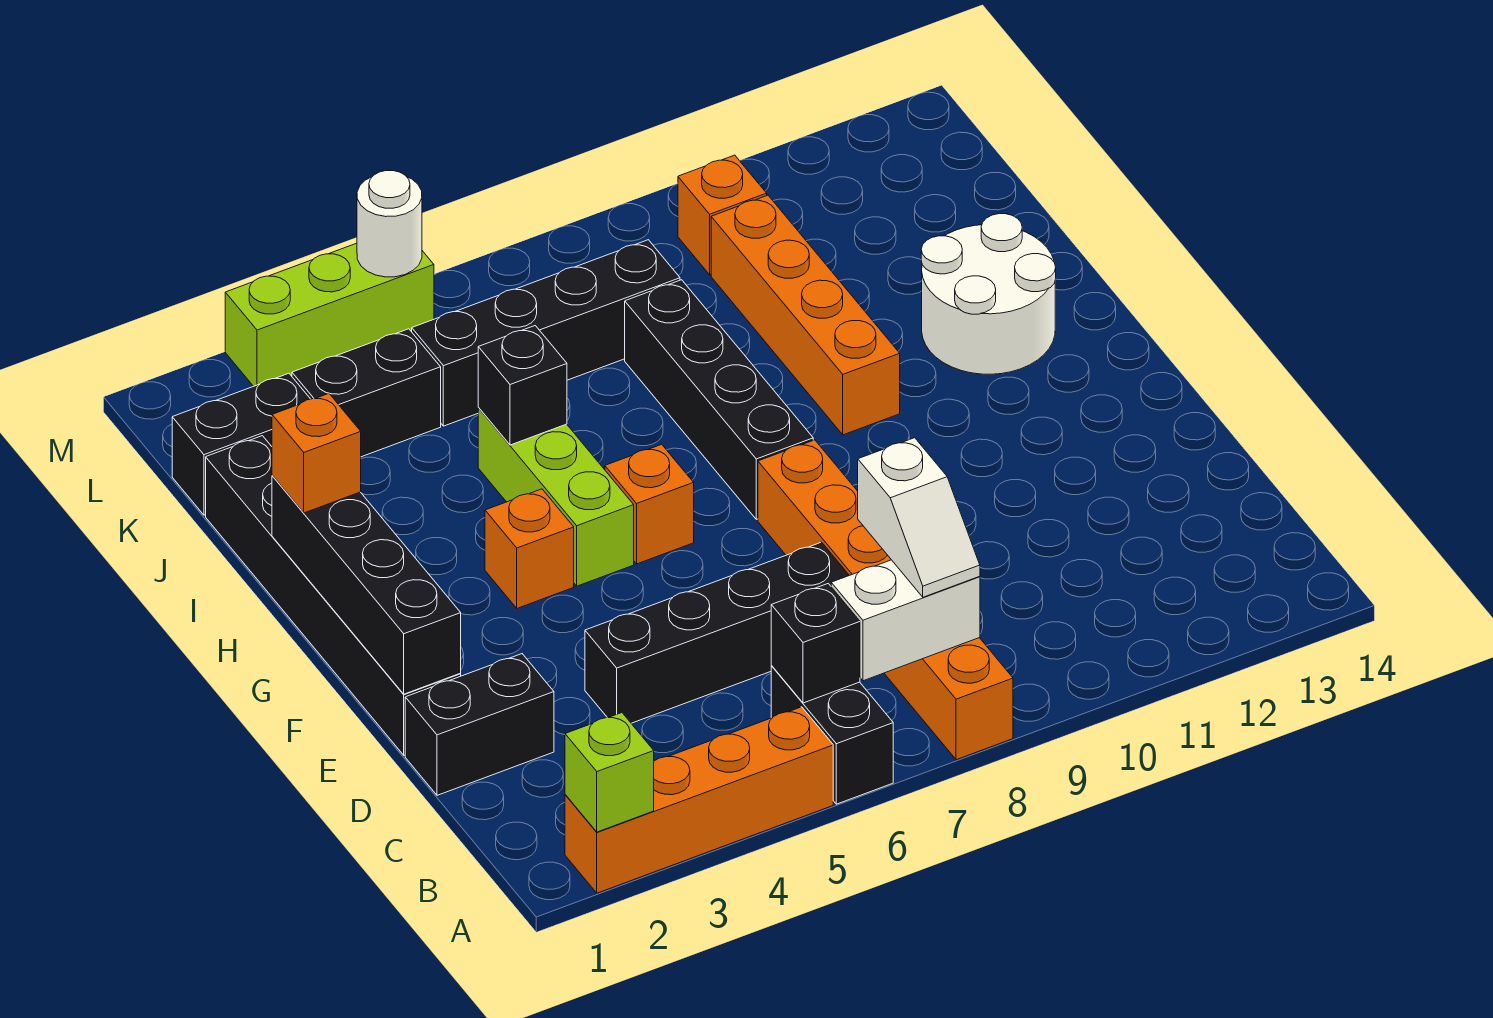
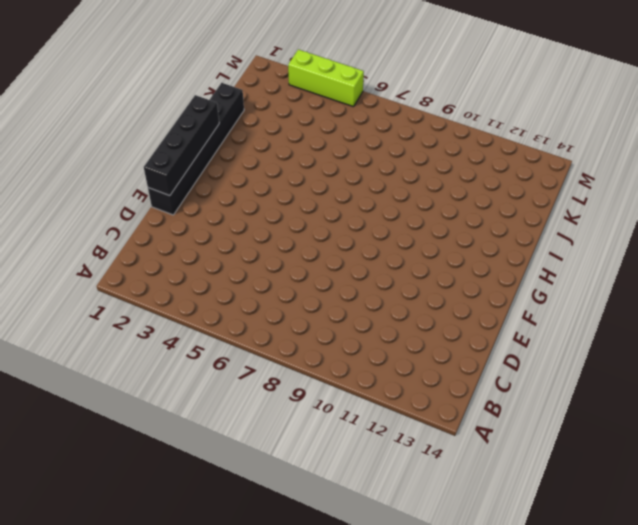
none -> orange brick A2:A5 level 1
none -> black brick A6:B6 level 1
none -> orange brick A8:F8 level 1

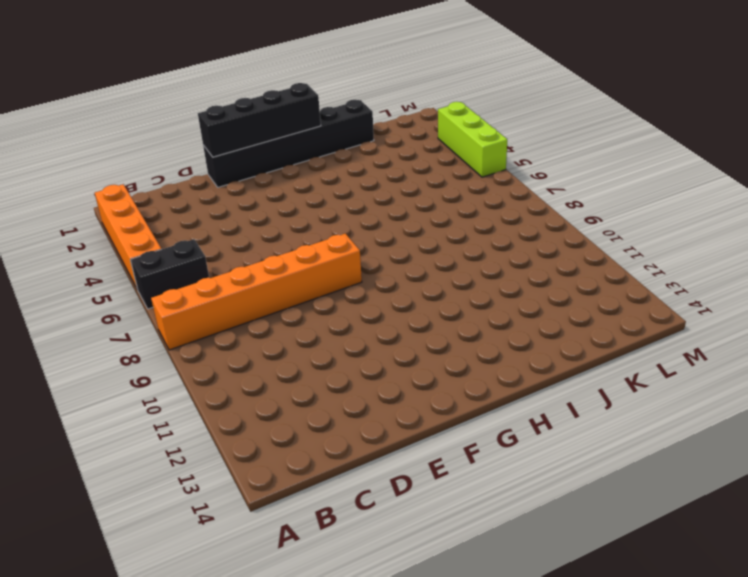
none -> black brick D1:D2 level 1
none -> black brick D4:D7 level 1
none -> orange brick G4 level 1

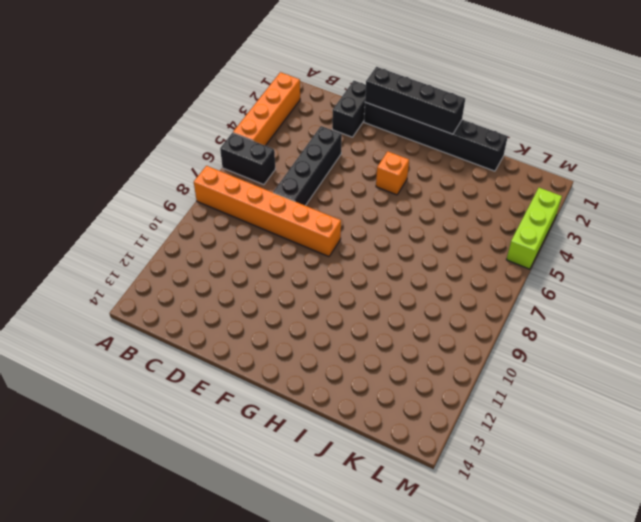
none -> lime brick G5:I5 level 1
none -> orange brick G6 level 1
none -> black brick G8:J8 level 1

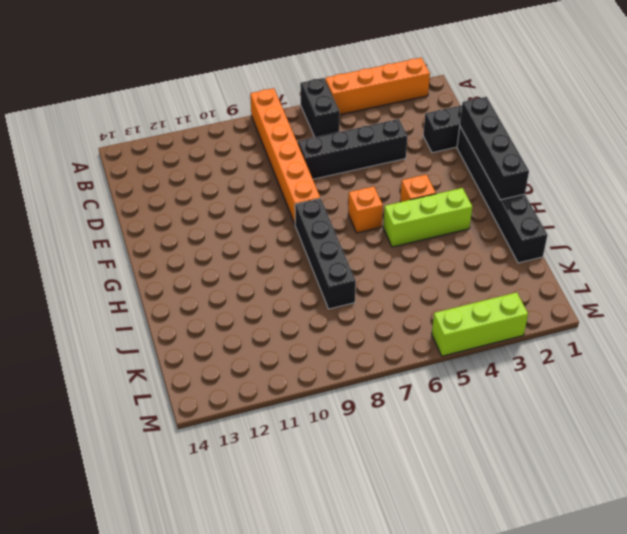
lime brick H3:H5 level 1 -> lime brick G5:I5 level 1
none -> orange brick H10:K10 level 1
none -> white round brick H12:I13 level 1
none -> black brick K1:K2 level 1

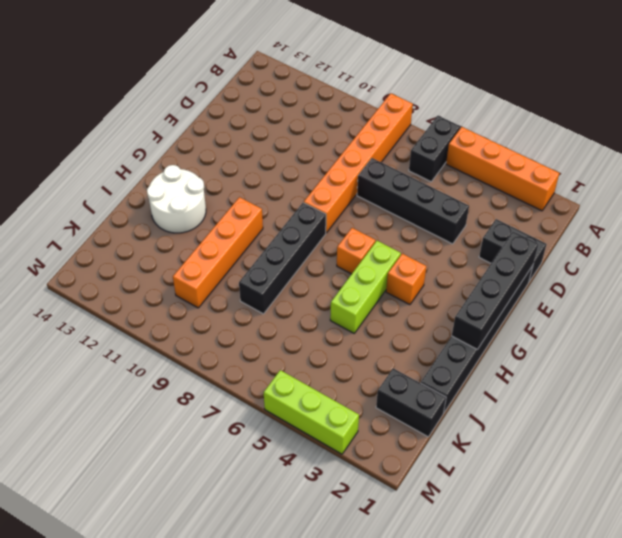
none -> black brick K3:K4 level 1
none -> black brick K5:K8 level 1
none -> orange brick L10 level 1

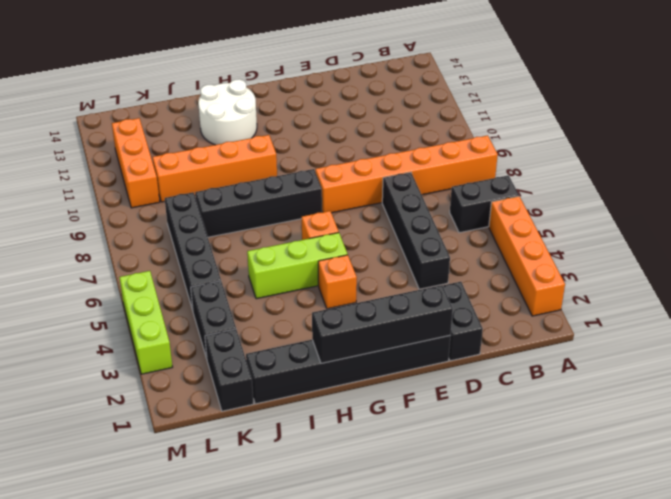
orange brick L10:L12 level 1 -> orange brick L10 level 1
none -> lime brick A2 level 2
none -> black brick B6 level 2
none -> white brick B7:B8 level 2

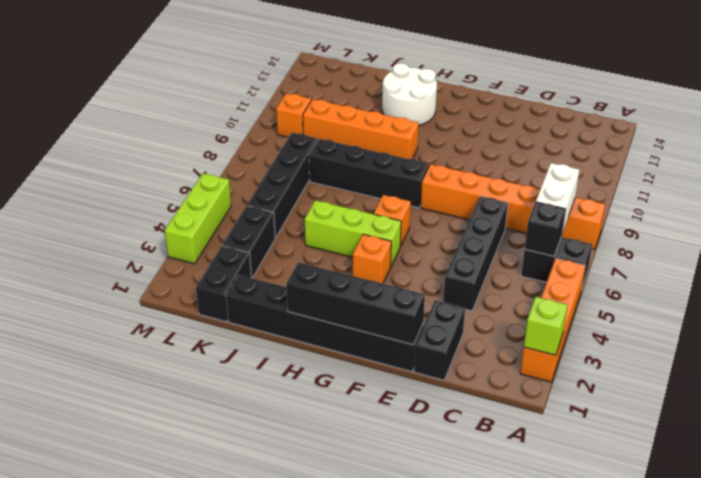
none -> black brick I5 level 2
none -> white round brick M5 level 2
none -> white slope B8:C8 level 3 top C

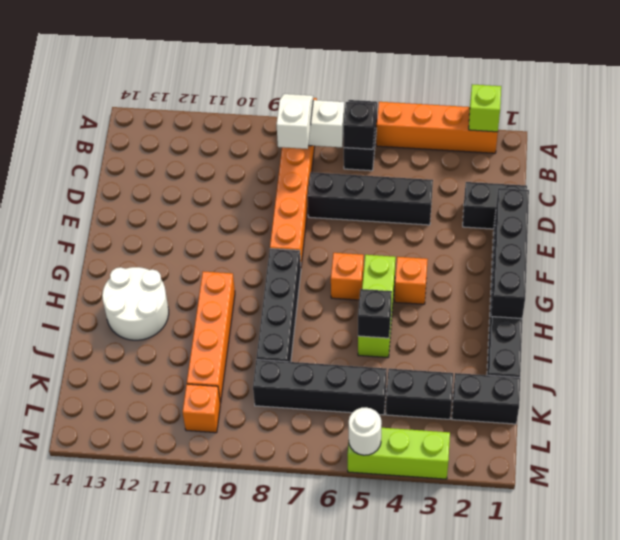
none -> orange brick H1 level 3

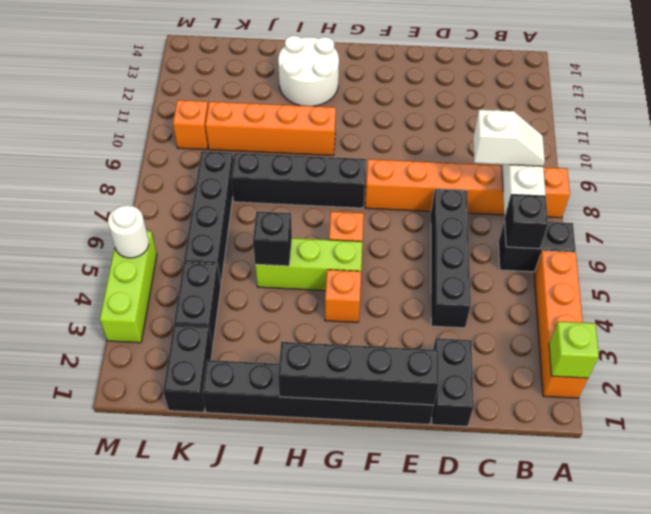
none -> orange brick H1 level 3

